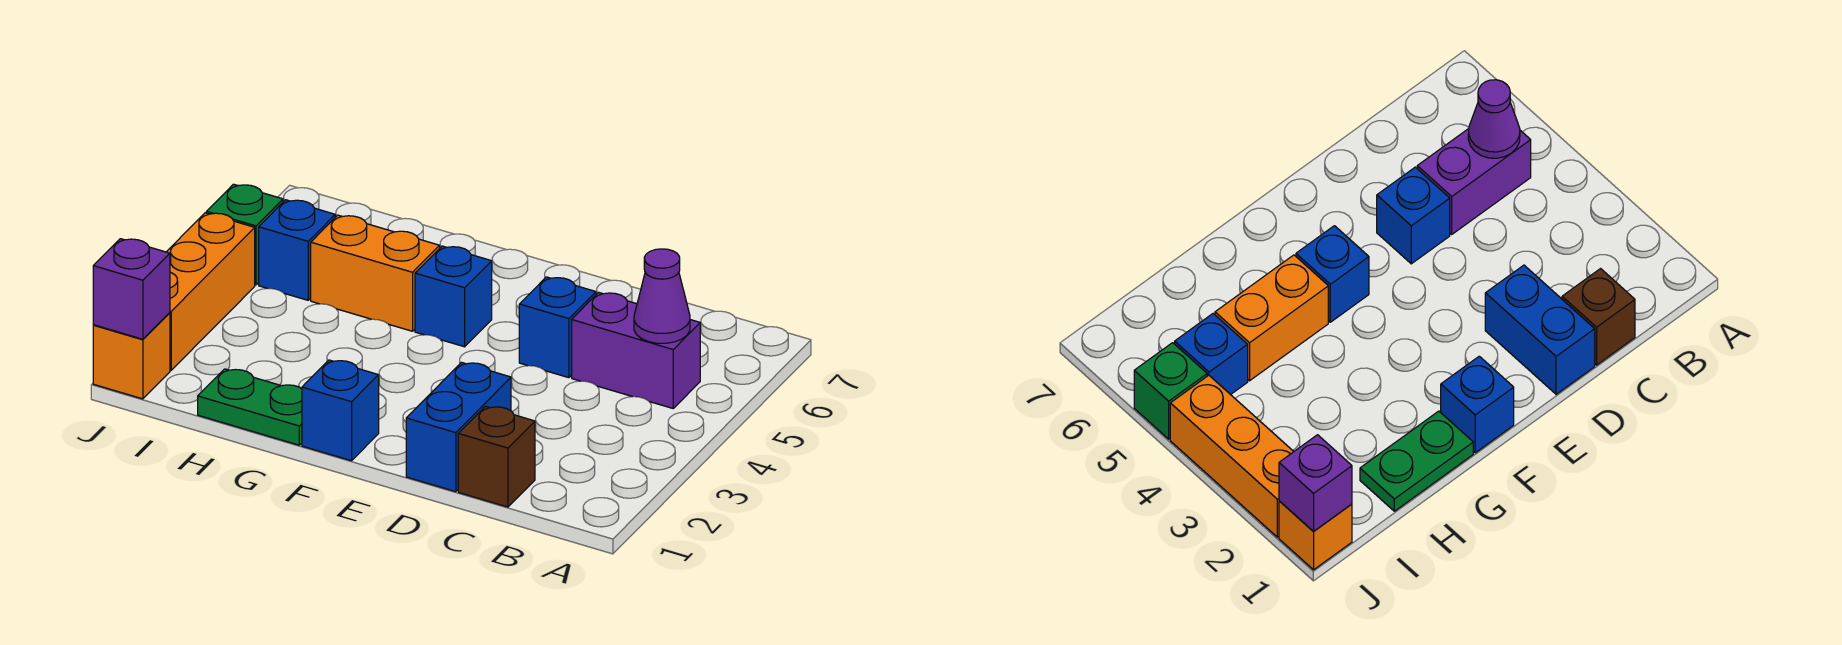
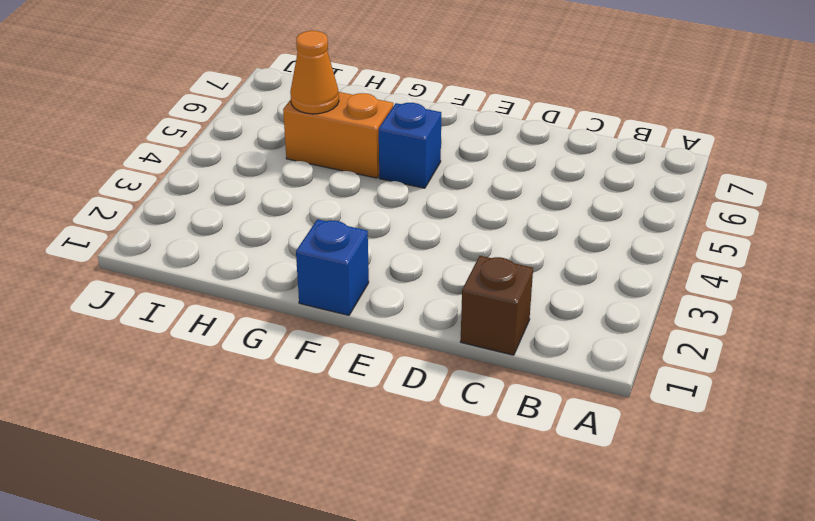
orange cone H5 level 2 -> none
none -> purple brick B5:C5 level 1
none -> blue brick D1:D2 level 1
none -> blue brick D5 level 1

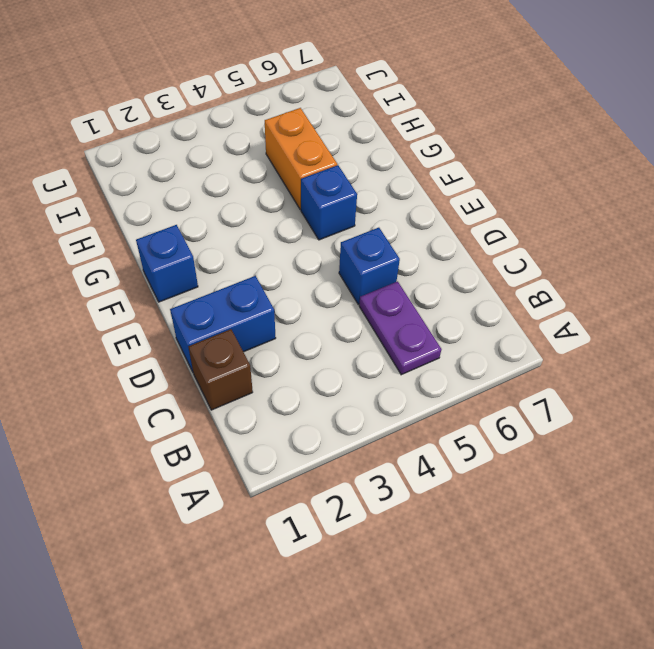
purple plate B5:C5 level 1 -> purple brick B5:C5 level 1
none -> green plate G1:H1 level 1
none -> blue brick I5 level 1
none -> orange brick J1 level 1

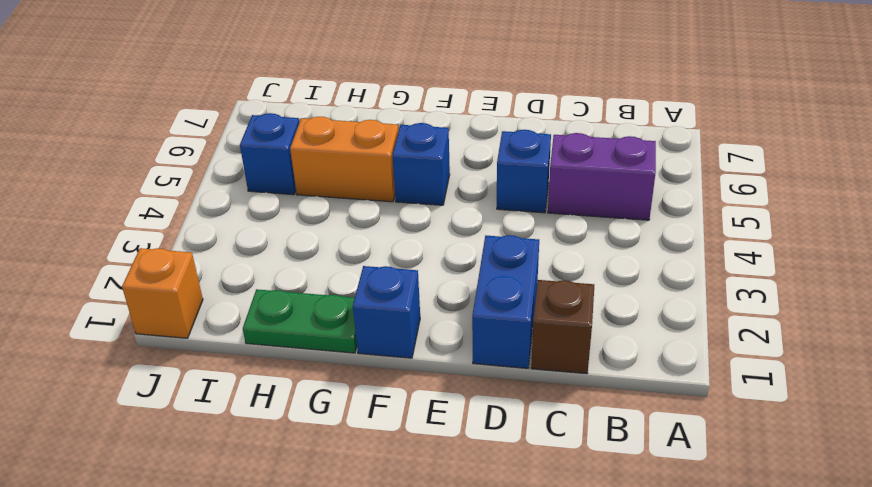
none -> orange brick J2:J4 level 1
none -> green brick J5 level 1
none -> purple cone B5 level 2

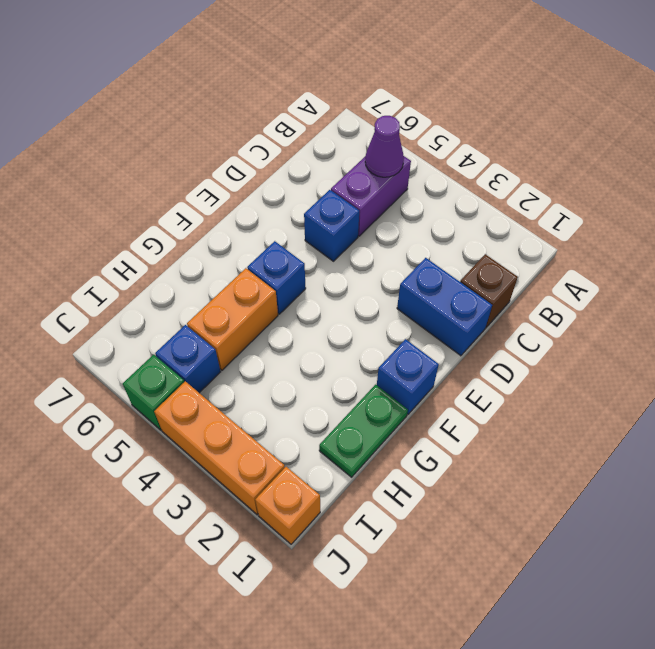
none -> purple brick J1 level 2

